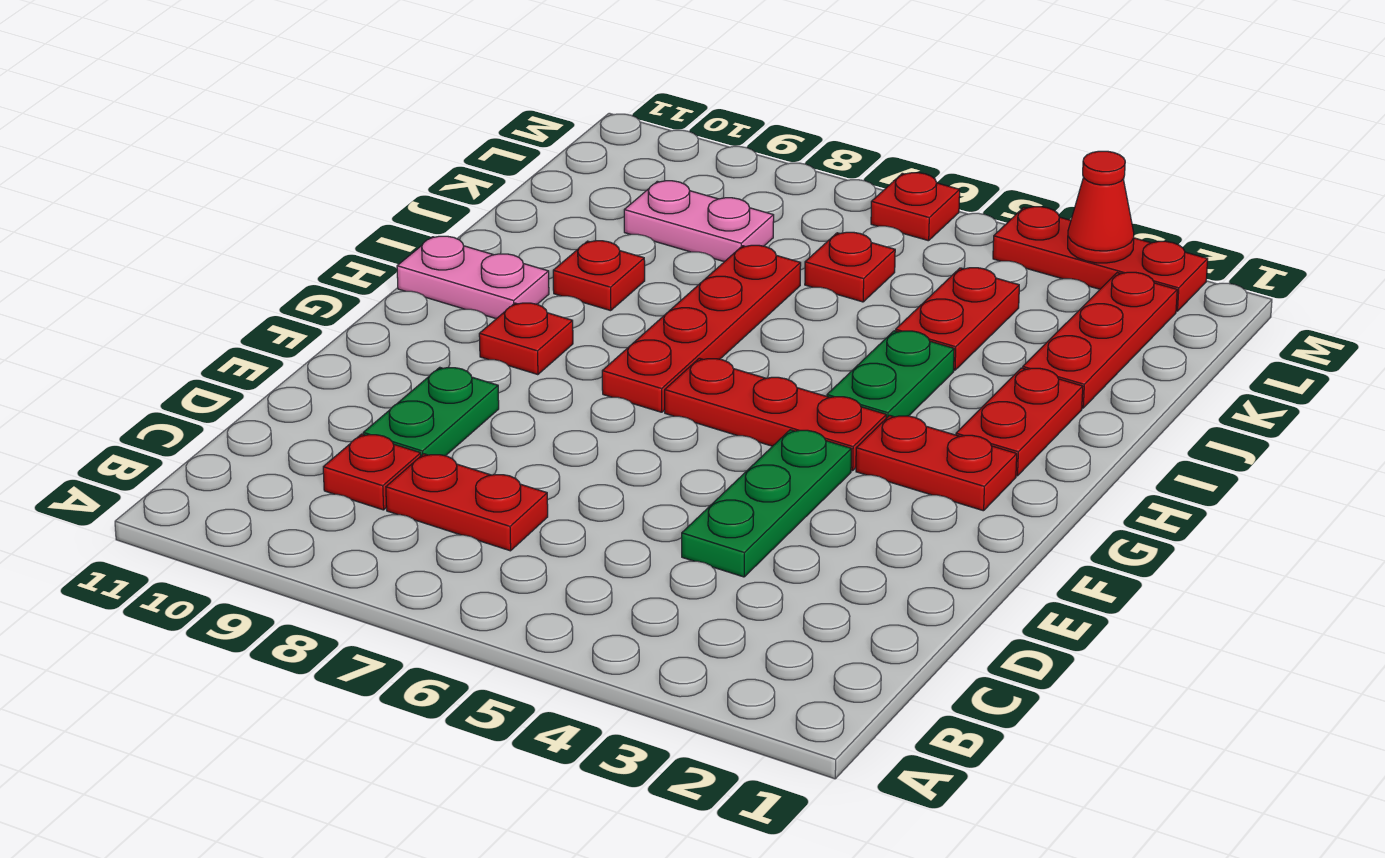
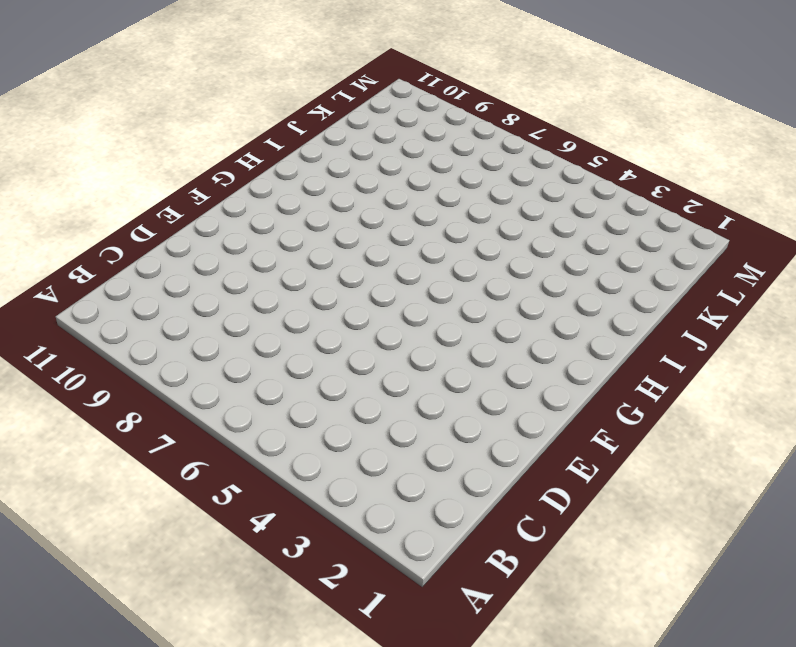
none -> red plate C7:C8 level 1
none -> red plate C9 level 1
none -> green plate D4:F4 level 1

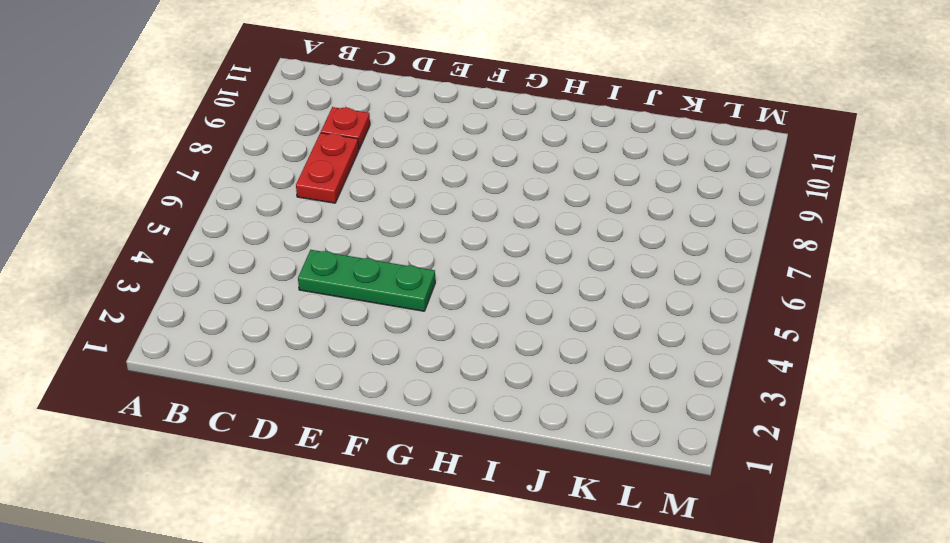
none -> green plate D9:E9 level 1
none -> red plate G2:G3 level 1
none -> red plate G4:G6 level 1

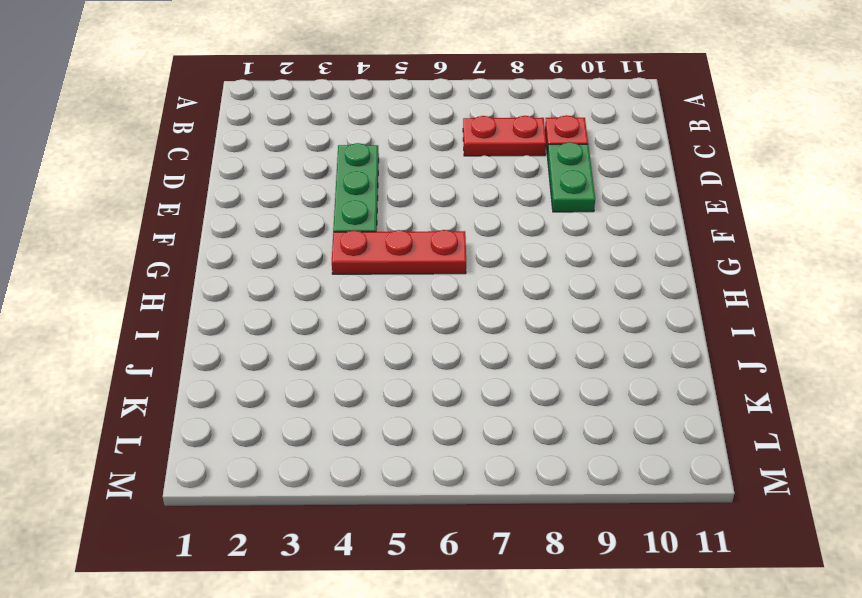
none -> red plate G2:G3 level 1
none -> red plate G7:J7 level 1
none -> red plate G9 level 1

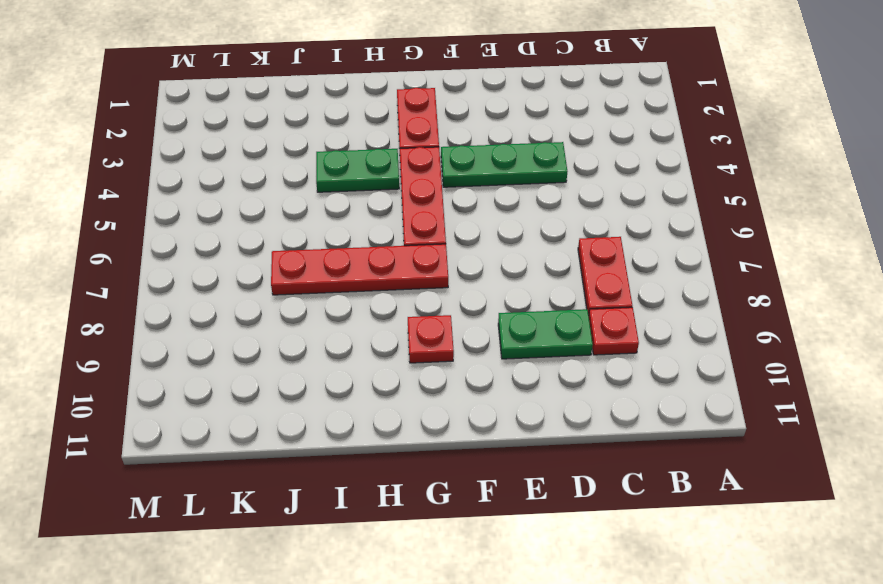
none -> red plate H2:I2 level 1
none -> pink plate H10:H11 level 1
none -> red plate I9 level 1

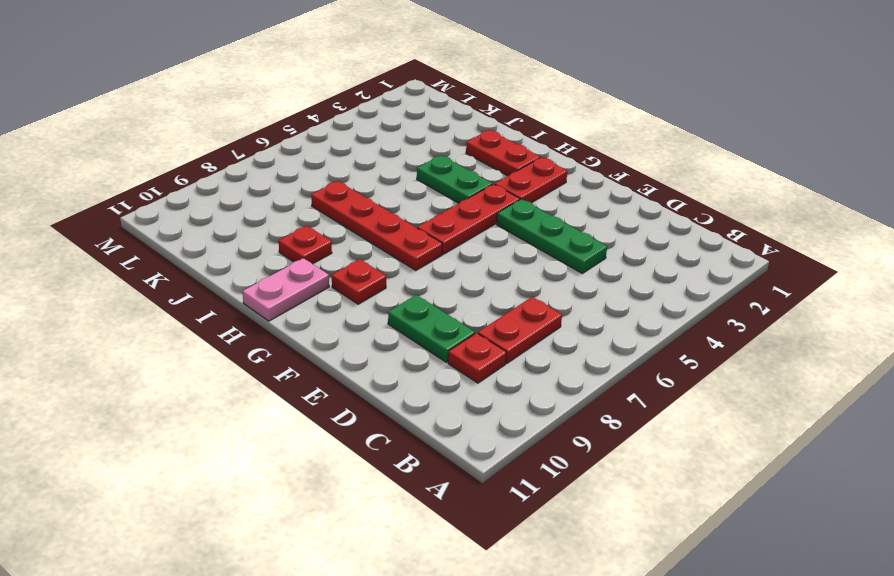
none -> red plate J2:L2 level 1
none -> red plate J4:K4 level 1
none -> red plate K6 level 1

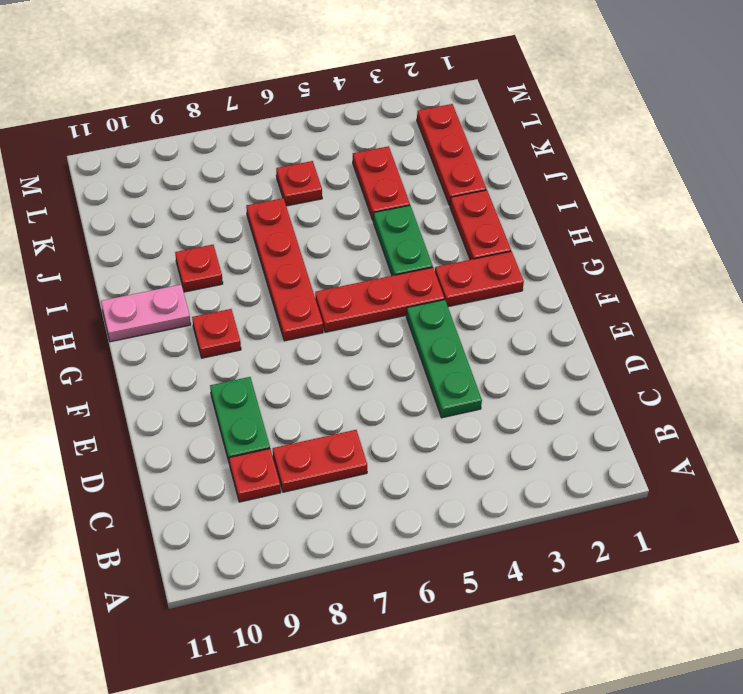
none -> pink plate K8:K9 level 1
none -> red plate M2:M4 level 1
none -> red plate M6 level 1

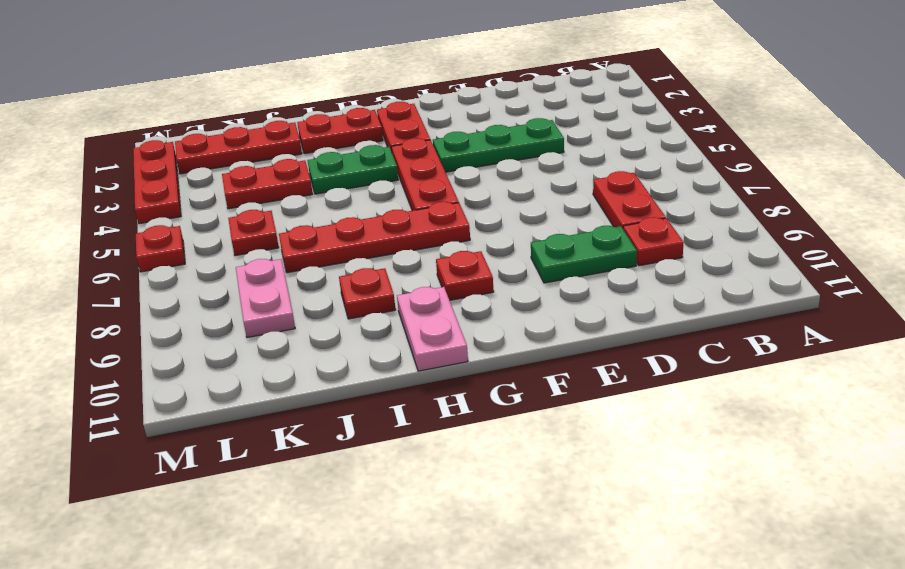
none -> red cone M3 level 2

